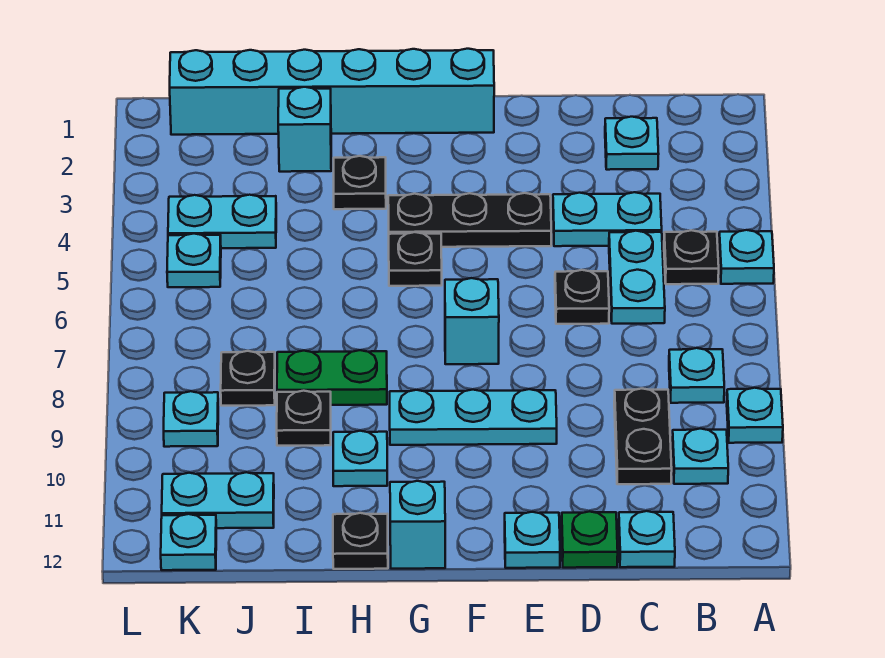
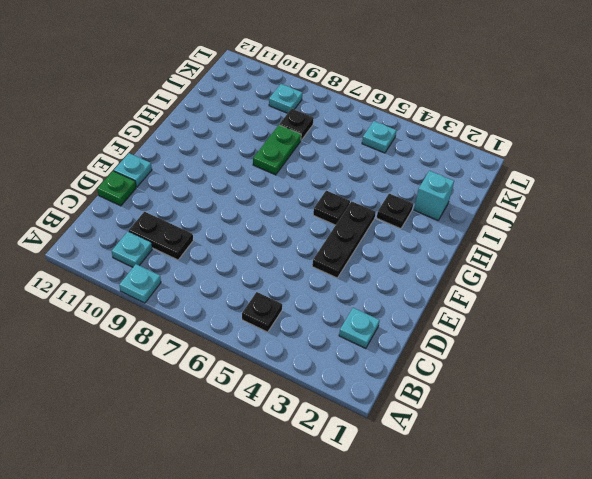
none -> cyan plate A5 level 1
none -> cyan plate B8 level 1
none -> cyan plate C4:D4 level 1
none -> cyan plate C5:C6 level 1

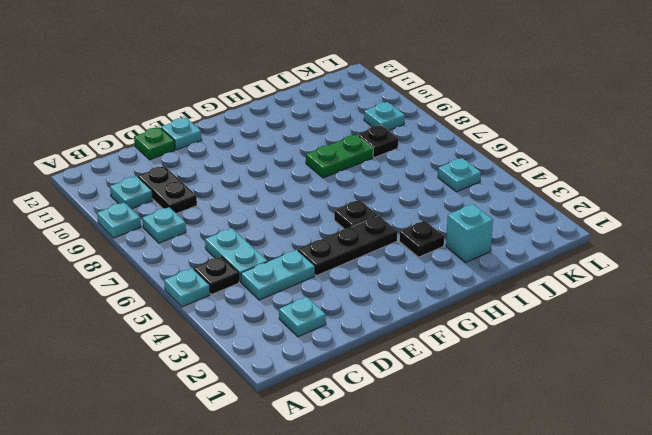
none -> cyan plate C12 level 1
none -> black plate D6 level 1
none -> cyan plate E9:G9 level 1
none -> cyan brick F1:K1 level 1

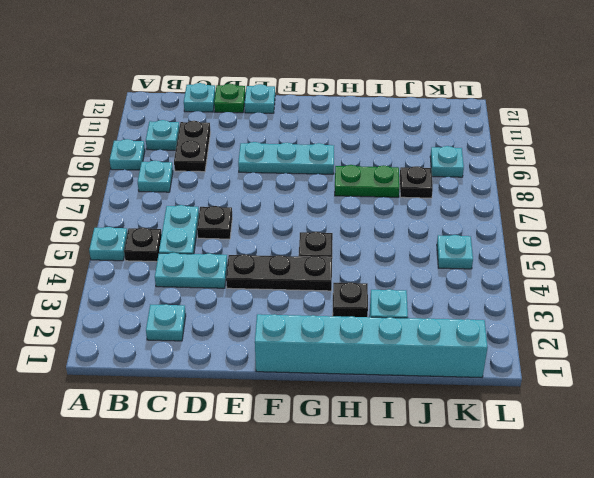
none -> cyan brick F7 level 1
none -> cyan brick G12 level 1
none -> cyan plate H10 level 1
none -> black plate H12 level 1

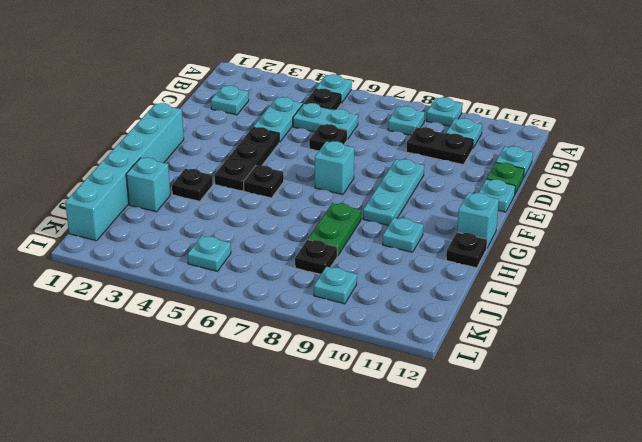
none -> black plate I9 level 1
none -> cyan plate J4:K4 level 1
none -> cyan plate J11:K11 level 1
none -> cyan plate K12 level 1

